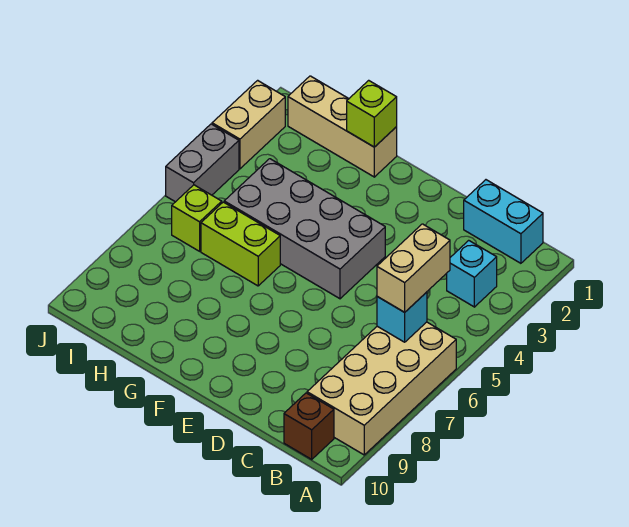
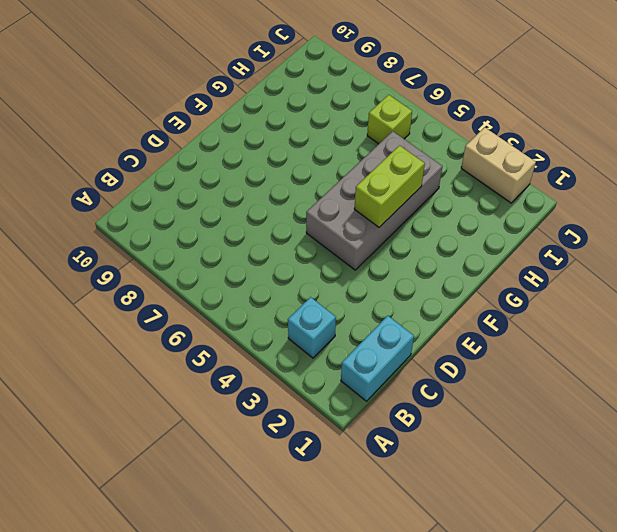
lime brick F4:G4 level 2 -> lime brick G6:H6 level 1
none -> tan brick A6:B9 level 1
none -> brown brick B10 level 1
none -> tan brick G1:I1 level 1

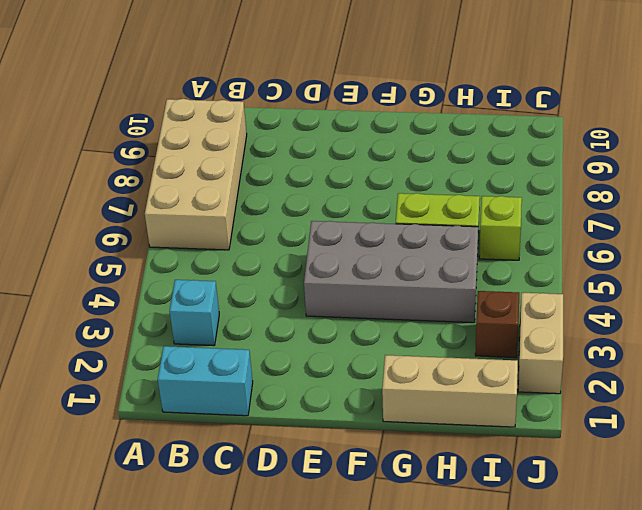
brown brick I3 level 1 -> brown brick B10 level 1
none -> grey brick J4:J5 level 1
none -> cyan brick B6 level 2
none -> lime brick G1 level 2

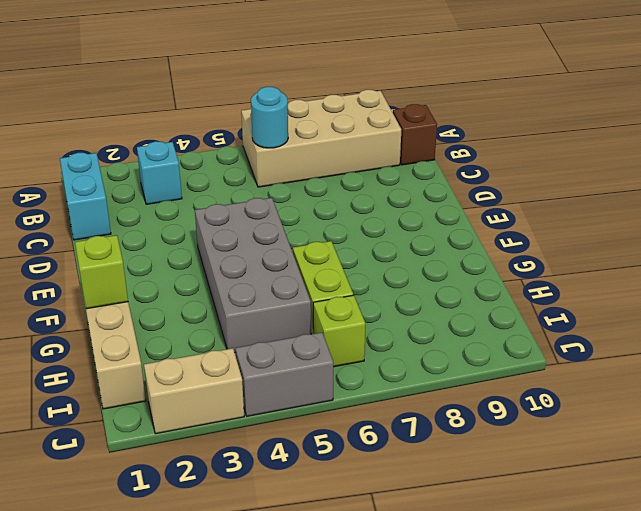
cyan round brick B6 level 2 -> cyan brick B6 level 2
none -> tan brick B5:B6 level 3

